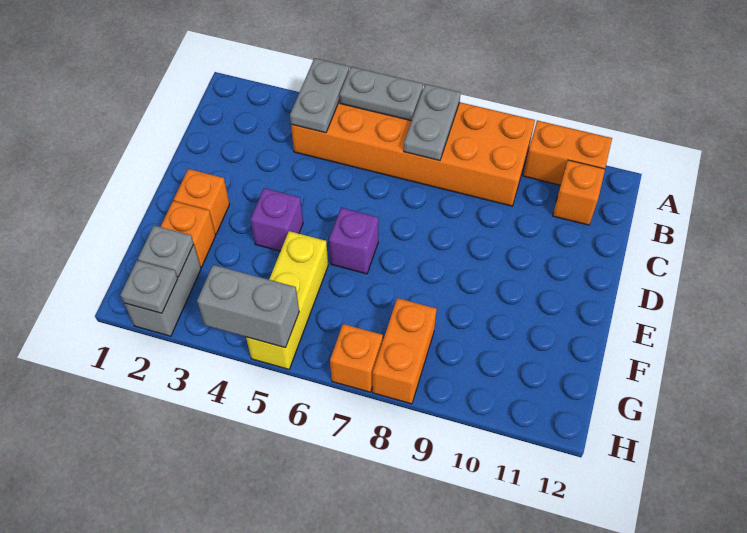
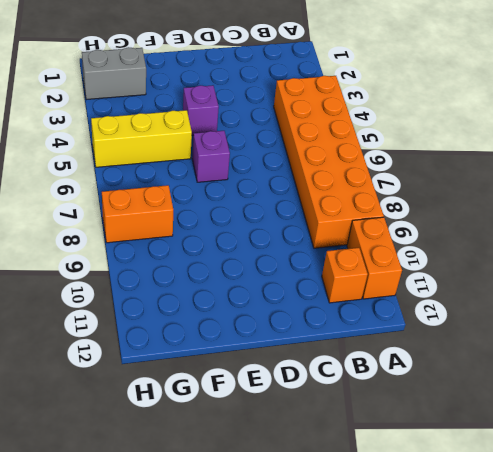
none -> orange brick E2 level 1
none -> orange brick F2 level 1
none -> orange brick H7 level 1

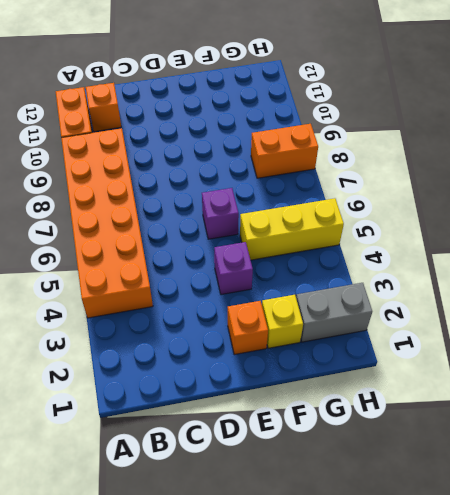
yellow brick F2 level 1 -> orange brick F2 level 1
none -> orange brick H7 level 1
none -> grey plate A4:B4 level 2
none -> grey plate A5:A6 level 2

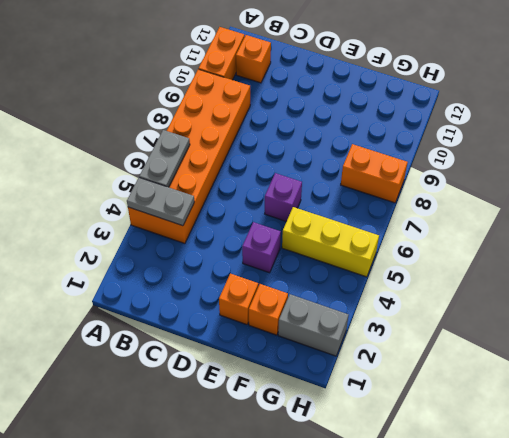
none -> orange brick H7 level 1
none -> grey plate A7:B7 level 2
none -> grey plate G2 level 2

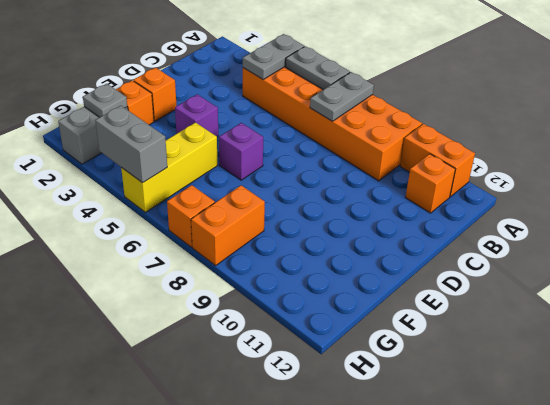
none -> grey plate H2 level 2

